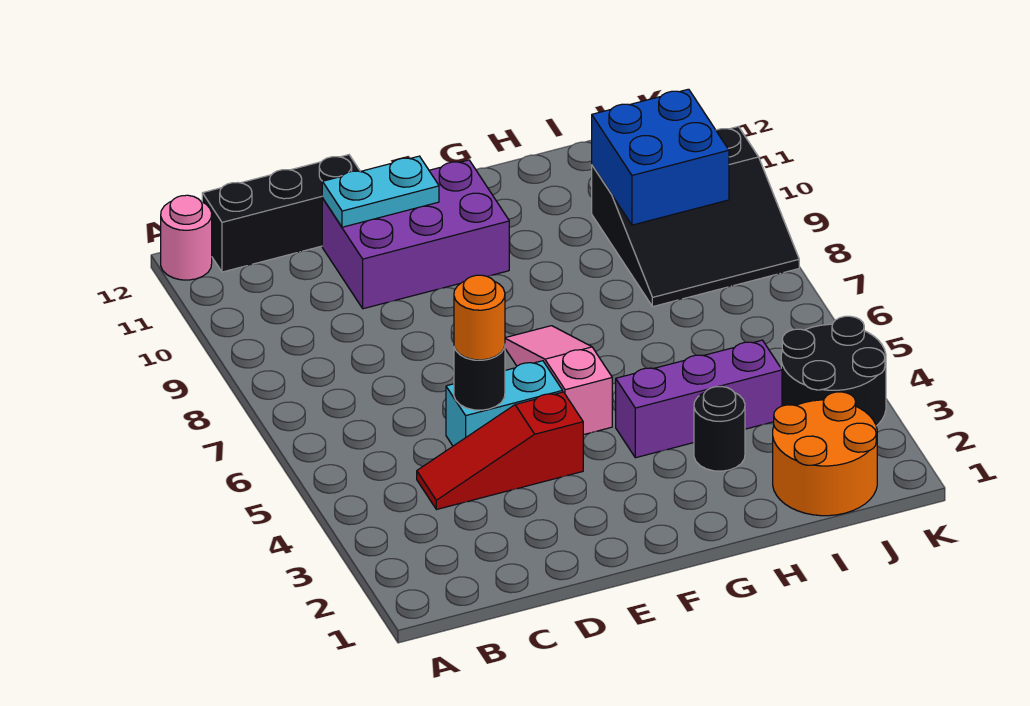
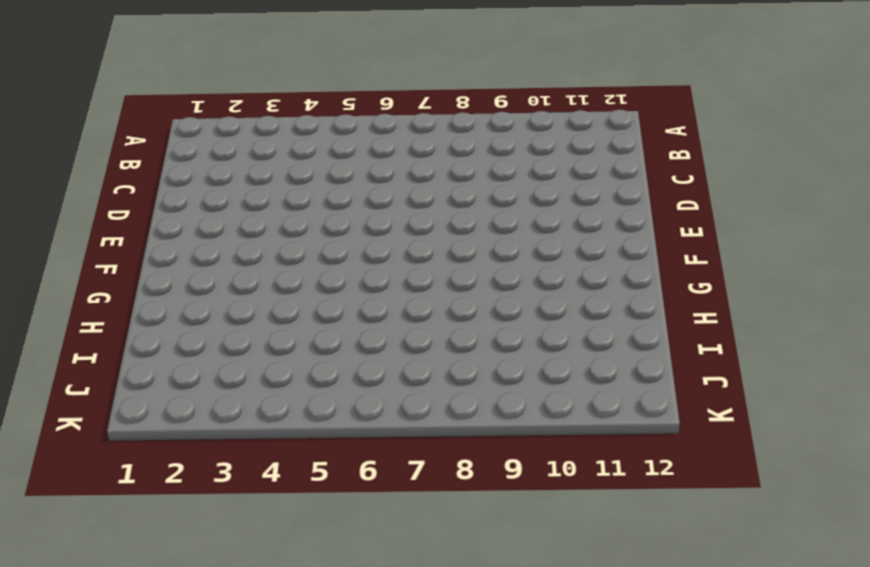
none -> pink round brick A12 level 1
none -> black brick B12:D12 level 1
none -> red slope C4:E4 level 1 top E

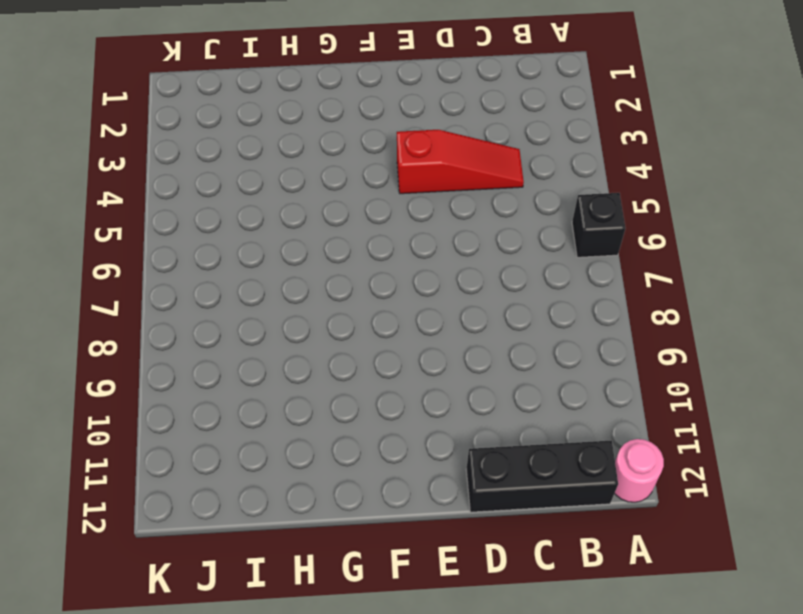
black brick A6 level 1 -> none
none -> cyan brick D5:E5 level 1
none -> purple brick D10:F11 level 1
none -> pink slope F5:F7 level 1 top 5

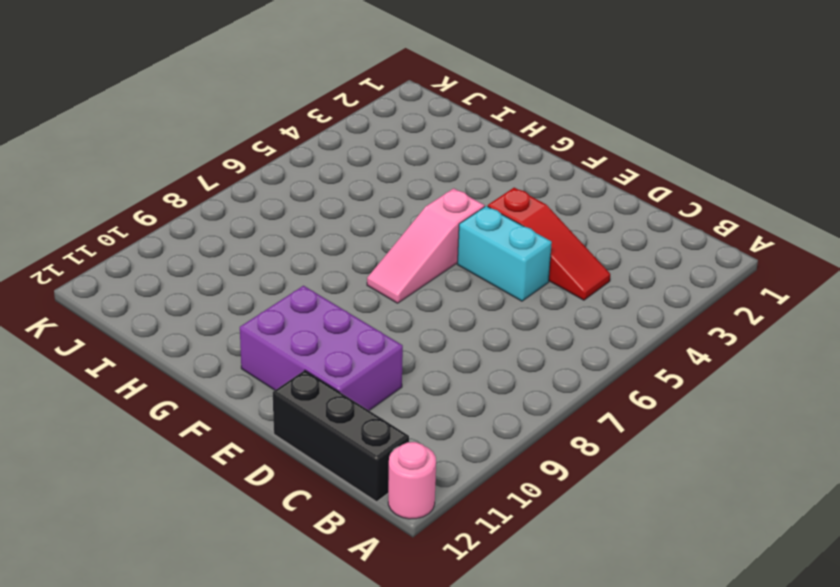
none -> purple brick G4:I4 level 1
none -> black round brick H3 level 1
none -> orange round brick I1:J2 level 1

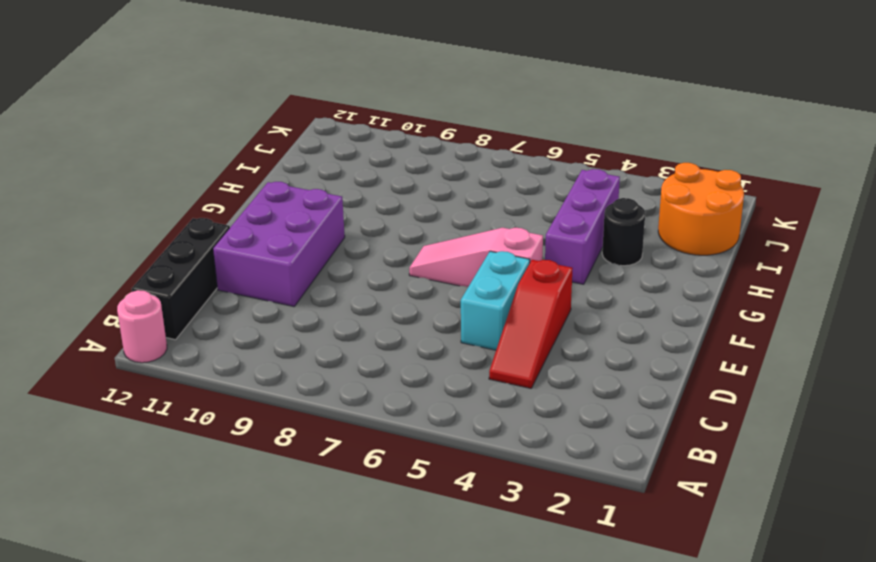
none -> black slope I8:K10 level 1 top 10
none -> black round brick J3:K4 level 1
none -> black round brick D5 level 2

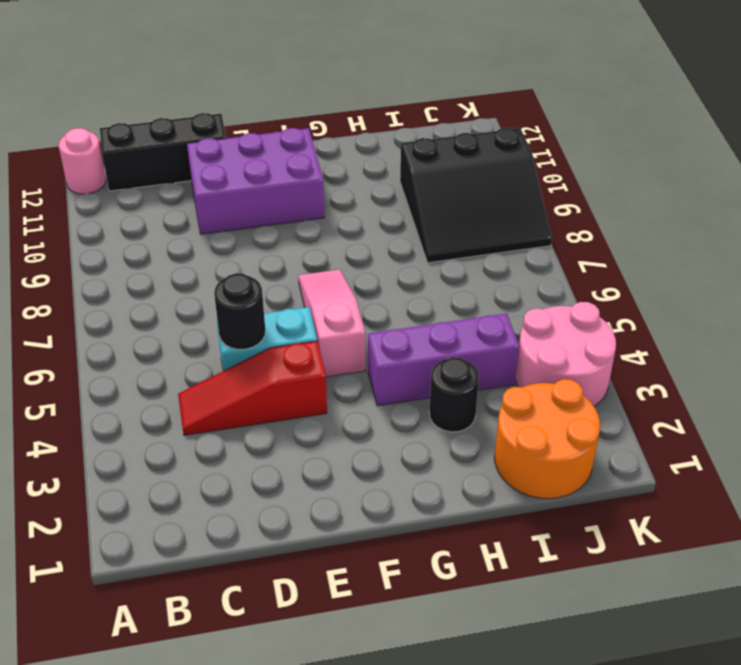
pink round brick J3:K4 level 1 -> black round brick J3:K4 level 1
none -> cyan plate D11:E11 level 2
none -> blue brick I9:J10 level 2
none -> orange round brick D5 level 3

